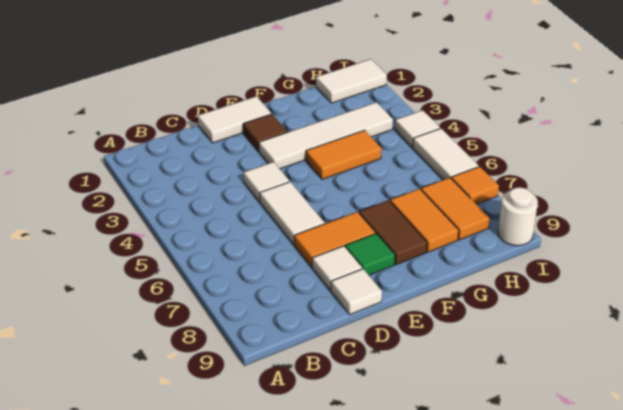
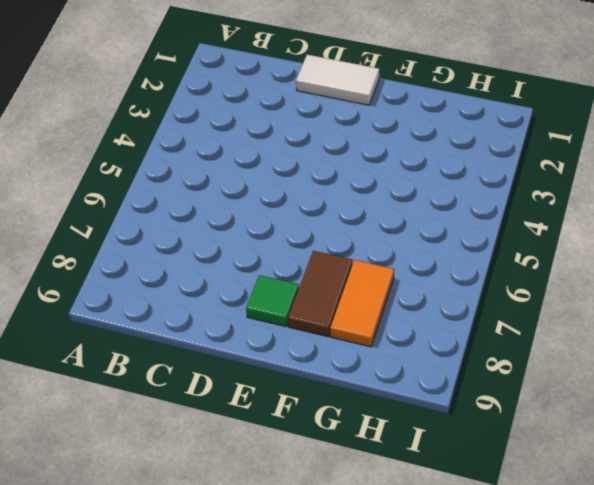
none -> white tile D4 level 1
none -> white tile D5:D6 level 1
none -> orange tile D7:E7 level 1

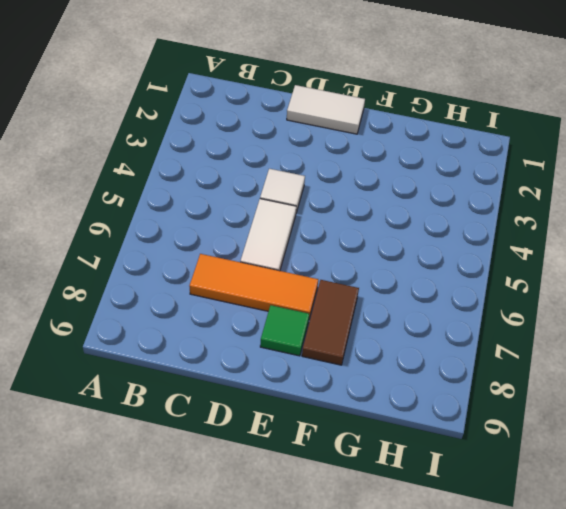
orange tile C7:E7 level 1 -> orange tile D7:E7 level 1
none -> white tile D8 level 1
none -> white tile D9 level 1
none -> brown tile E2 level 1

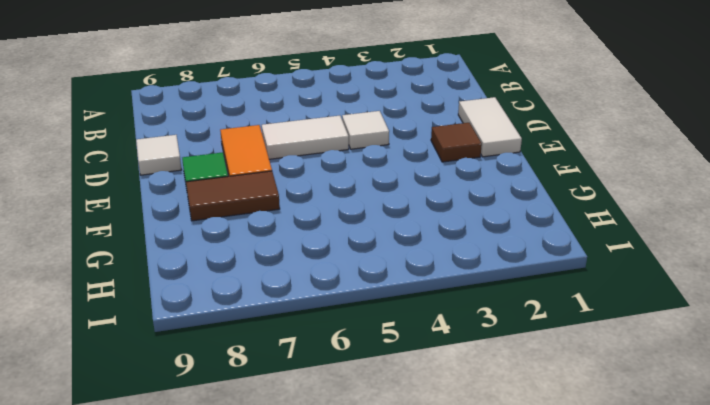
none -> white tile D8 level 1
none -> white tile E3:H3 level 1
none -> orange tile F4:G4 level 1

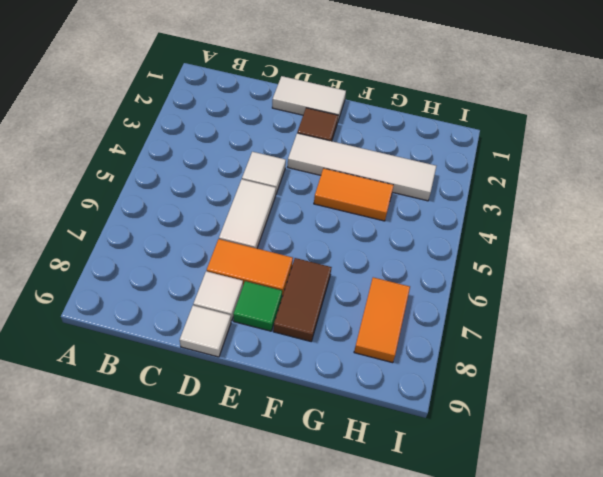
none -> orange tile G7:G8 level 1
none -> white tile H1:I1 level 1
none -> white tile I4 level 1

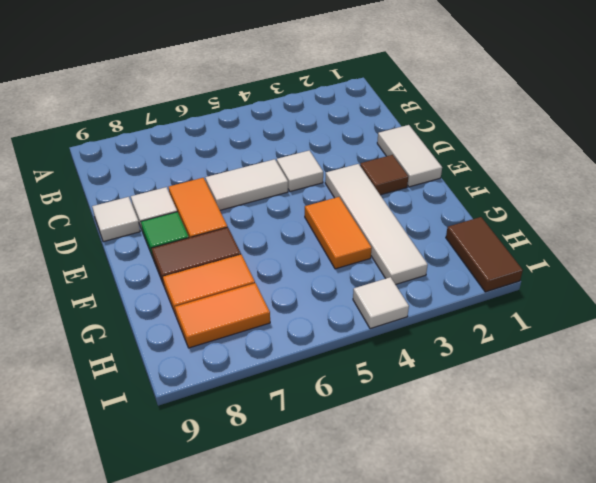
brown tile H1:I1 level 1 -> white tile H1:I1 level 1
none -> white tile I5:I6 level 1
none -> orange tile I7 level 1
none -> white round brick I9 level 1

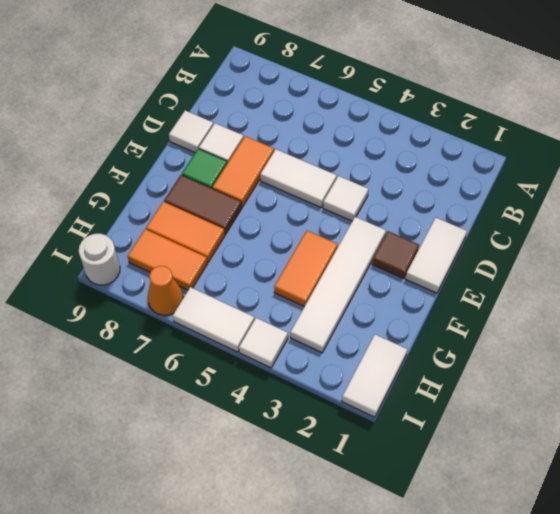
orange cone I7 level 1 -> orange tile I7 level 1

